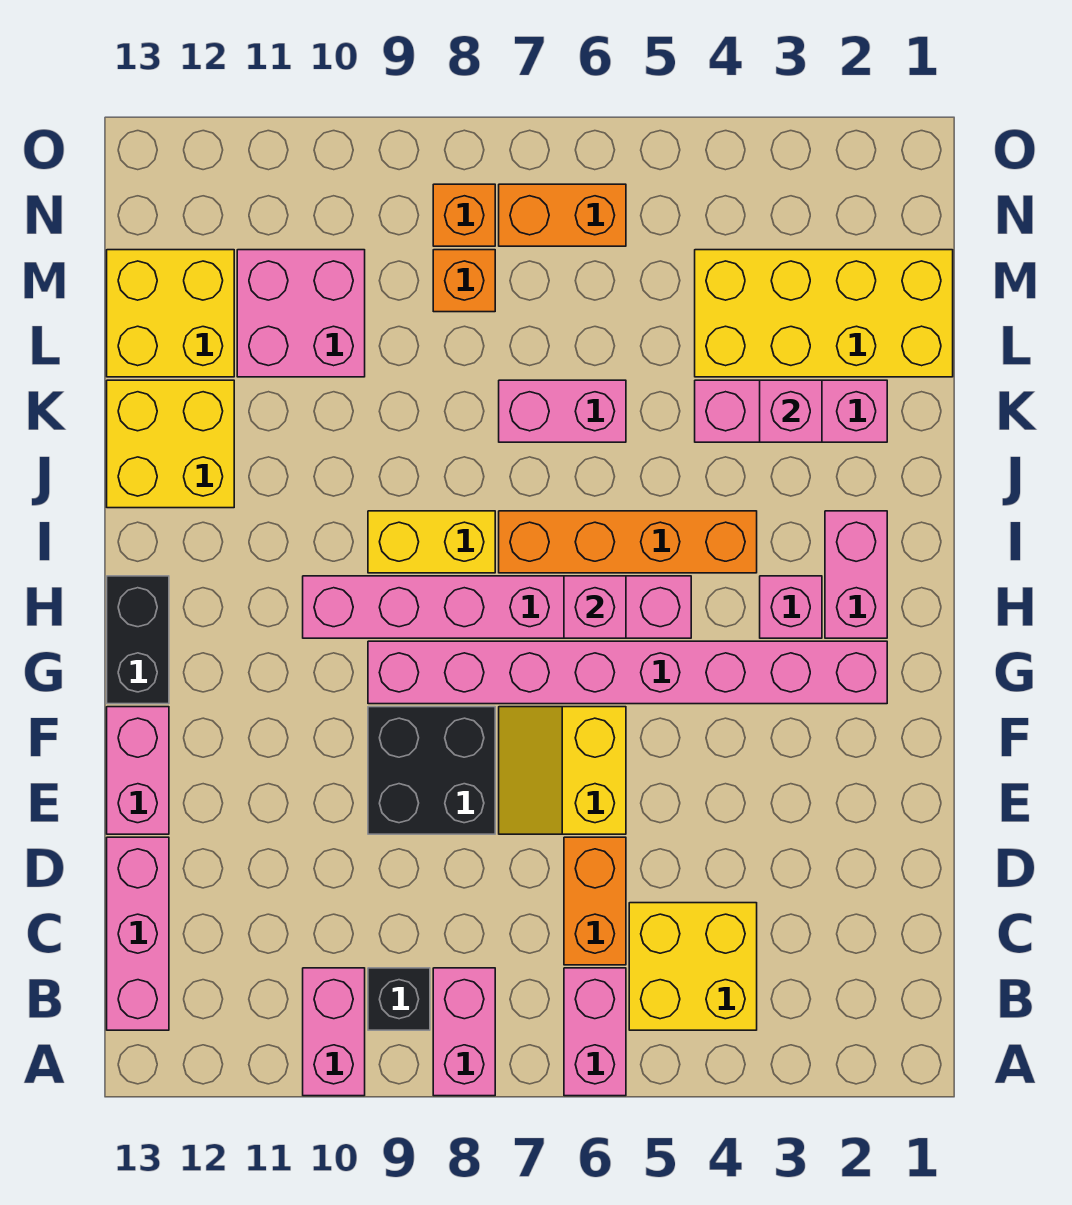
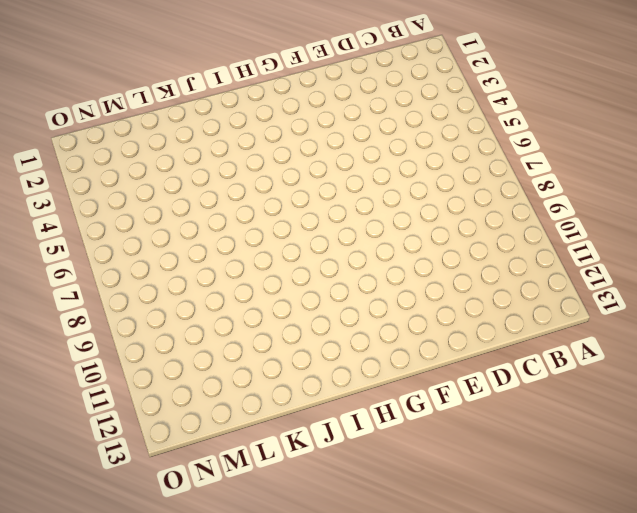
none -> pink brick A6:B6 level 1
none -> pink brick A8:B8 level 1
none -> pink brick A10:B10 level 1

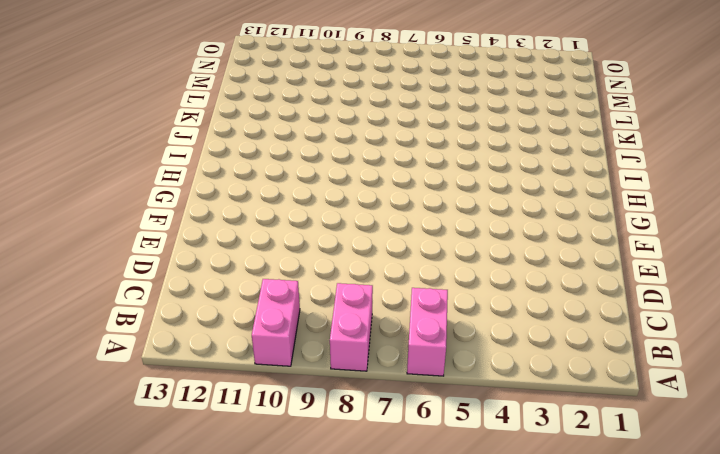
none -> yellow brick B4:C5 level 1
none -> black brick B9 level 1
none -> pink brick B13:D13 level 1

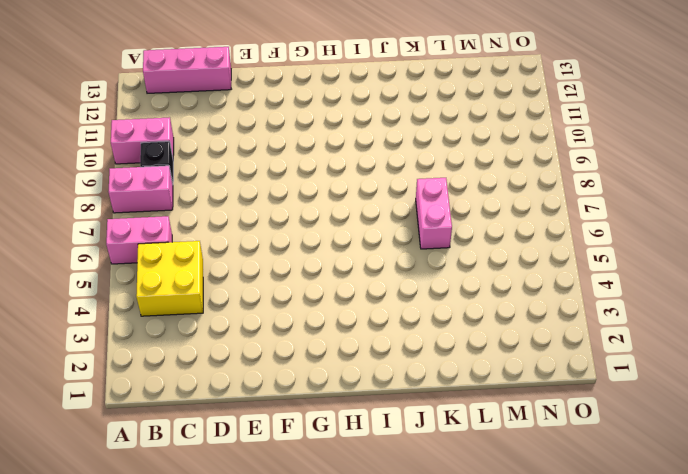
none -> orange brick C6:D6 level 1
none -> yellow slope E6:F7 level 1 top 6
none -> black brick E8:F9 level 1

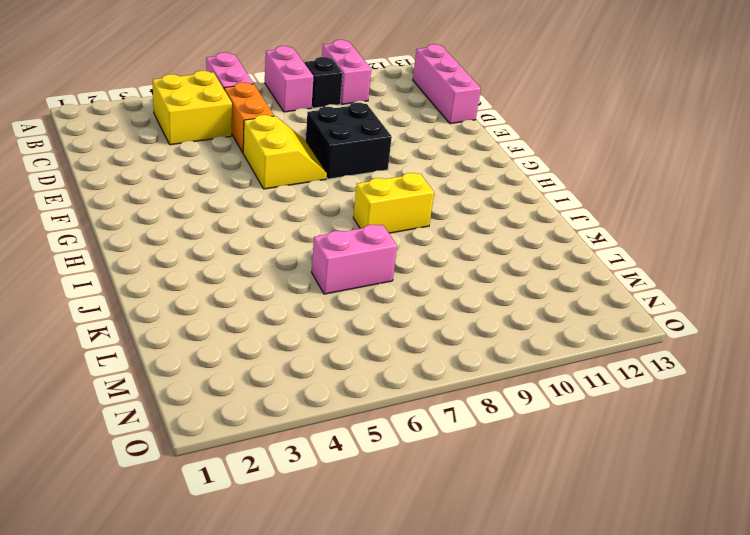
none -> pink brick E13:F13 level 1
none -> pink brick G2:G9 level 1
none -> black brick G13:H13 level 1

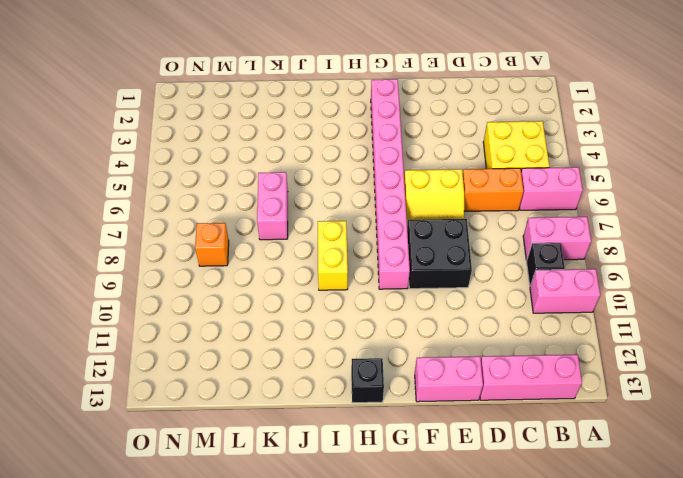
black brick H13 level 1 -> black brick G13:H13 level 1
none -> pink brick H2:I2 level 1
none -> pink brick H3 level 1
none -> pink brick H5:H10 level 1

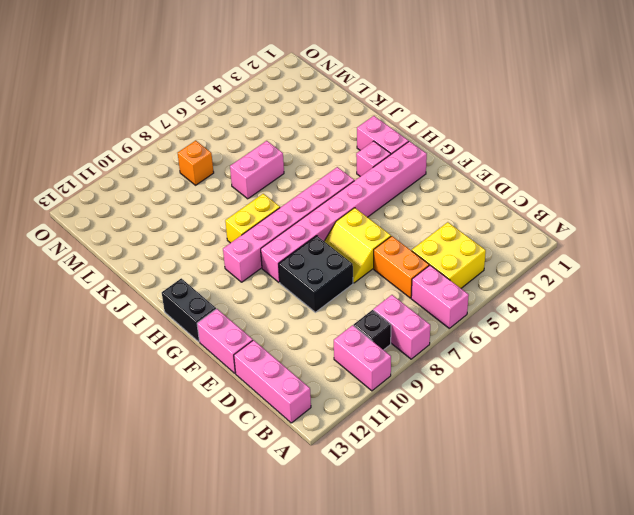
none -> orange brick I4:I7 level 1
none -> yellow brick J12:K13 level 1
none -> pink brick K2:K4 level 1

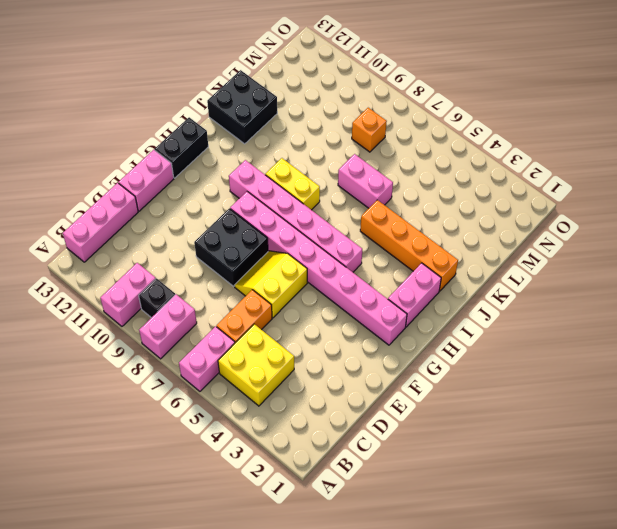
orange brick J2:J5 level 1 -> orange brick I4:I7 level 1
black brick J12:K13 level 1 -> yellow brick J12:K13 level 1
none -> pink brick H3 level 1
none -> pink brick K2:K4 level 1
none -> yellow brick L1:M4 level 1

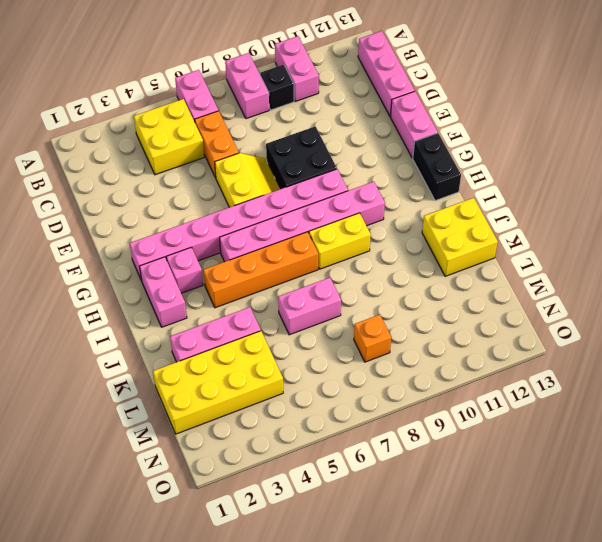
none -> pink brick L10:M11 level 1
none -> yellow brick L12:M13 level 1
none -> orange brick N6:N7 level 1

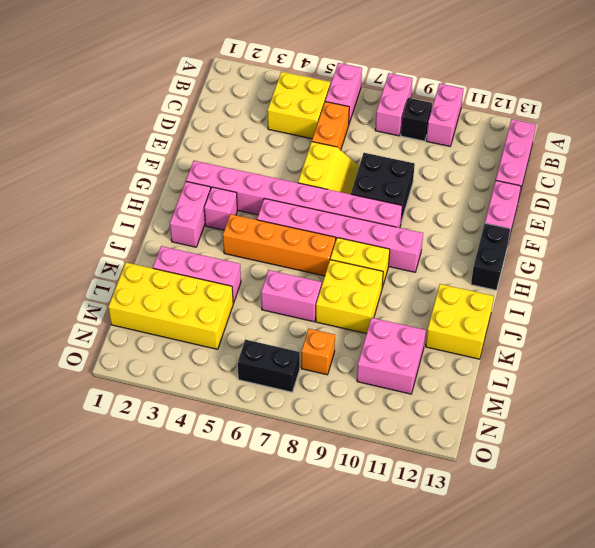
yellow brick J8:K9 level 1 -> yellow brick L12:M13 level 1
black brick N6:N7 level 1 -> orange brick N6:N7 level 1
none -> orange brick N8 level 1
none -> pink brick H6 level 2
none -> pink brick K3 level 2

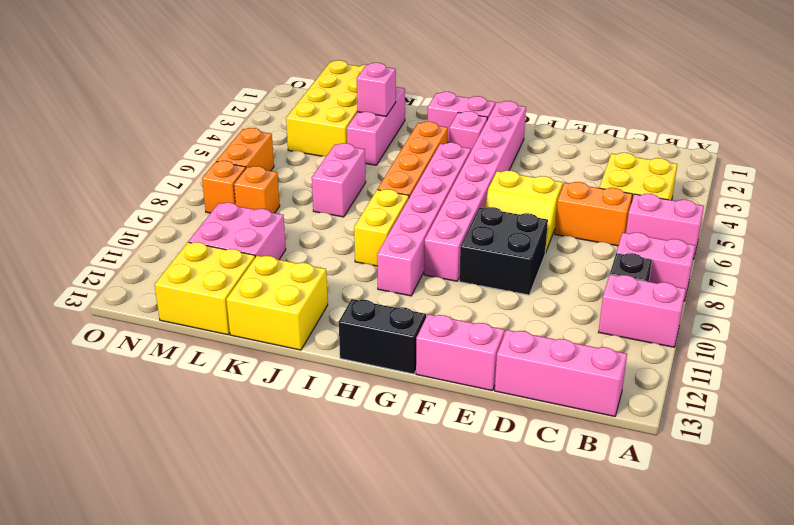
none -> pink brick H6 level 2

